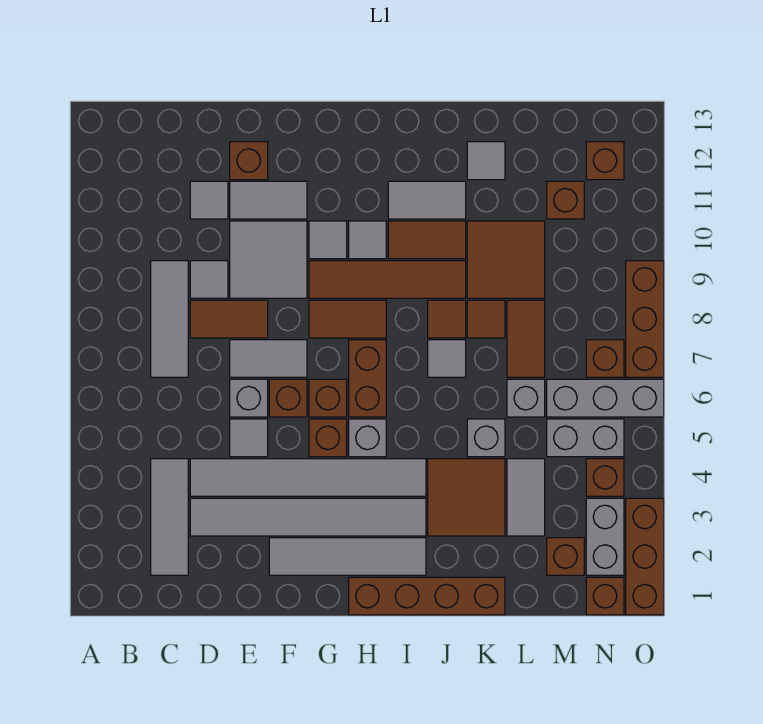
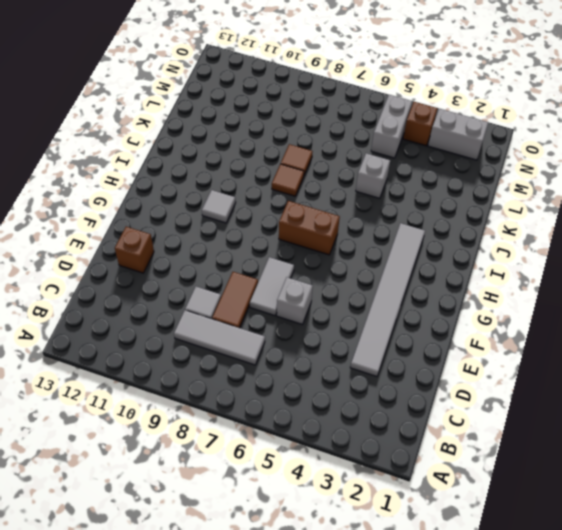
none -> grey tile C2:C4 level 1
none -> grey tile D4:I4 level 1
none -> grey tile D11 level 1
none -> grey tile E5 level 1

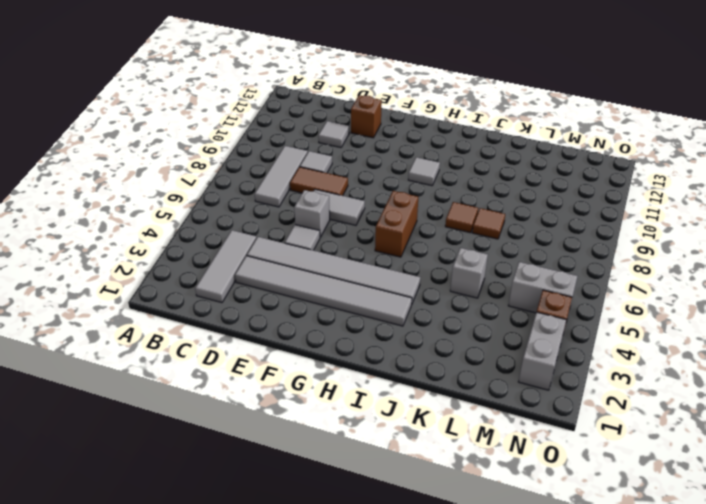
none -> grey tile E9:F10 level 1
none -> grey tile E11:F11 level 1
none -> grey tile F2:I2 level 1
none -> brown brick F6 level 1

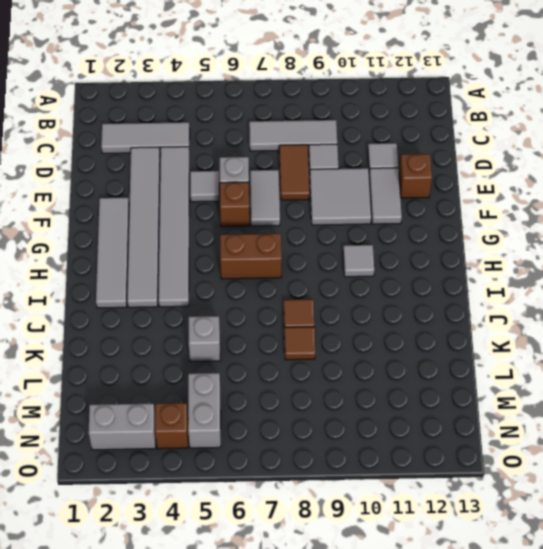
none -> brown brick G5 level 1
none -> brown brick G6 level 1
none -> brown tile G8:H8 level 1
none -> brown tile G9:J9 level 1

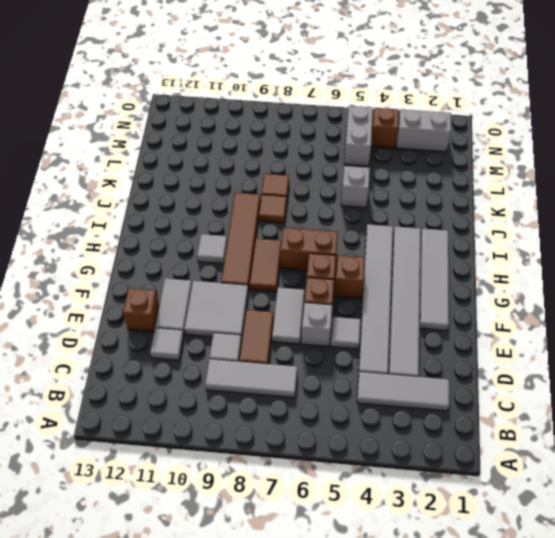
none -> grey tile G10 level 1
none -> brown brick H1:K1 level 1
none -> grey brick H5 level 1
none -> brown tile I10:J10 level 1

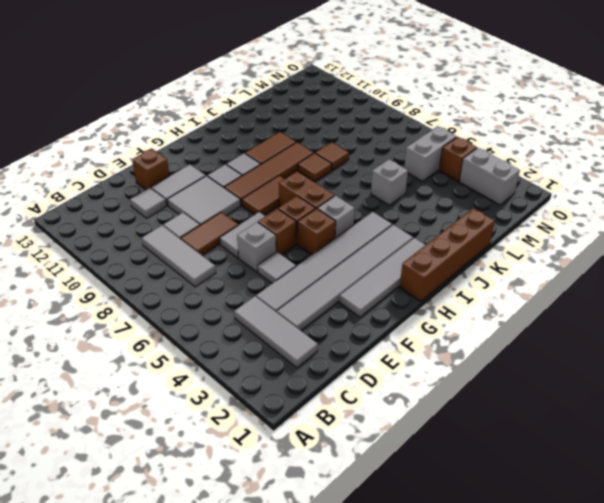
none -> grey tile I11:J11 level 1
none -> brown tile J3:K4 level 1
none -> grey tile J7 level 1
none -> brown tile K9:L10 level 1

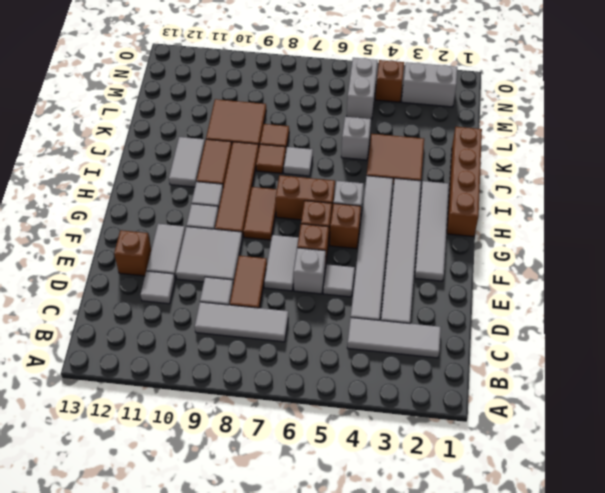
none -> grey tile K12 level 1
none -> grey tile L3:L4 level 1
none -> grey brick L6 level 1
none -> brown tile L7:L8 level 1

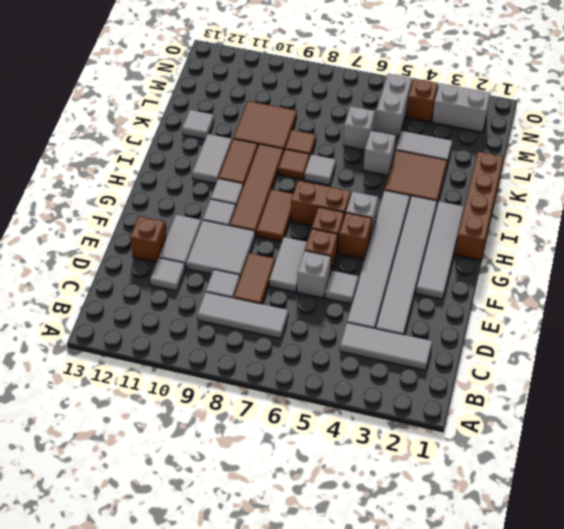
none -> brown tile L7:L8 level 1
none -> brown brick M2 level 1
none -> grey brick M6:O6 level 1
none -> brown brick M11 level 1

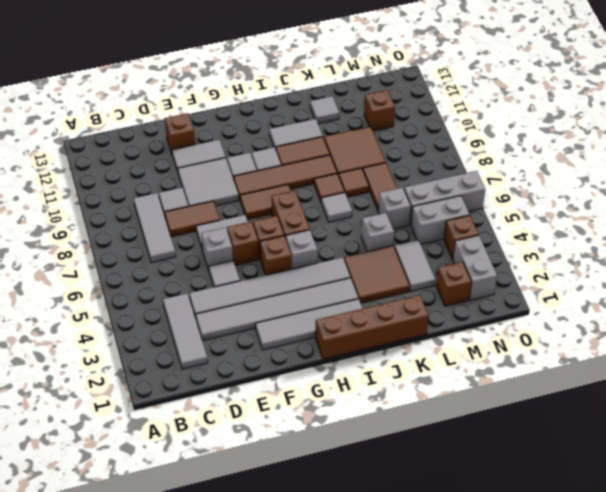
none -> grey tile D11 level 1
none -> brown brick N1 level 1
none -> brown brick N7 level 1
none -> brown brick N12 level 1

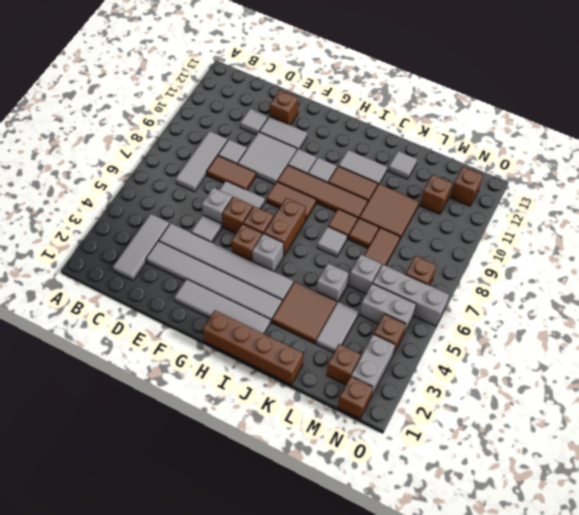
none -> brown brick O1:O3 level 1
none -> brown brick O7:O9 level 1

